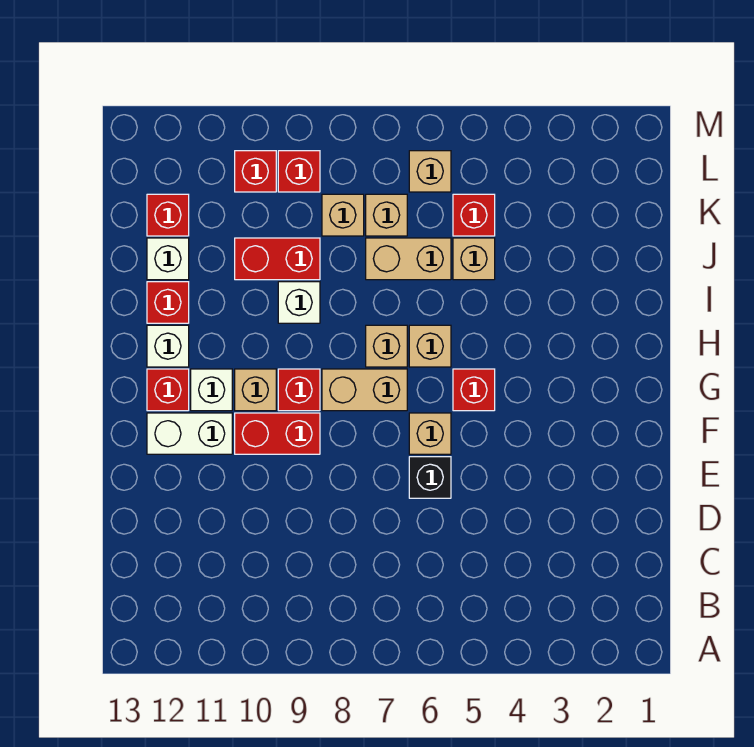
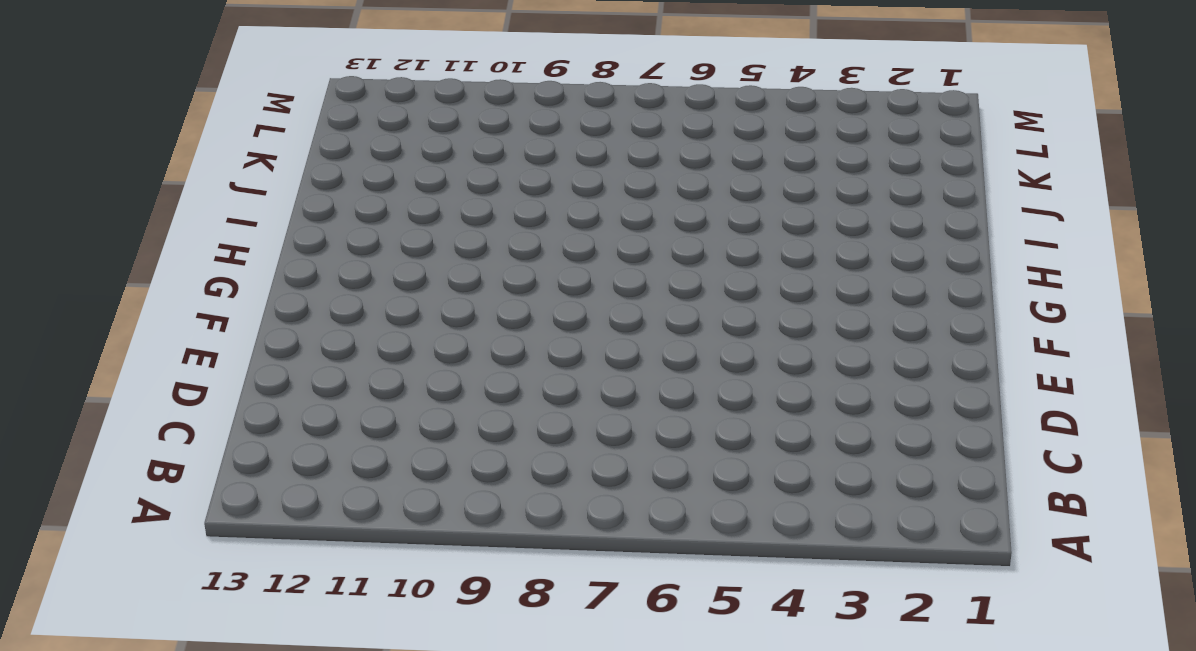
none -> black brick E6 level 1
none -> tan brick F6 level 1
none -> red brick F9:F10 level 1

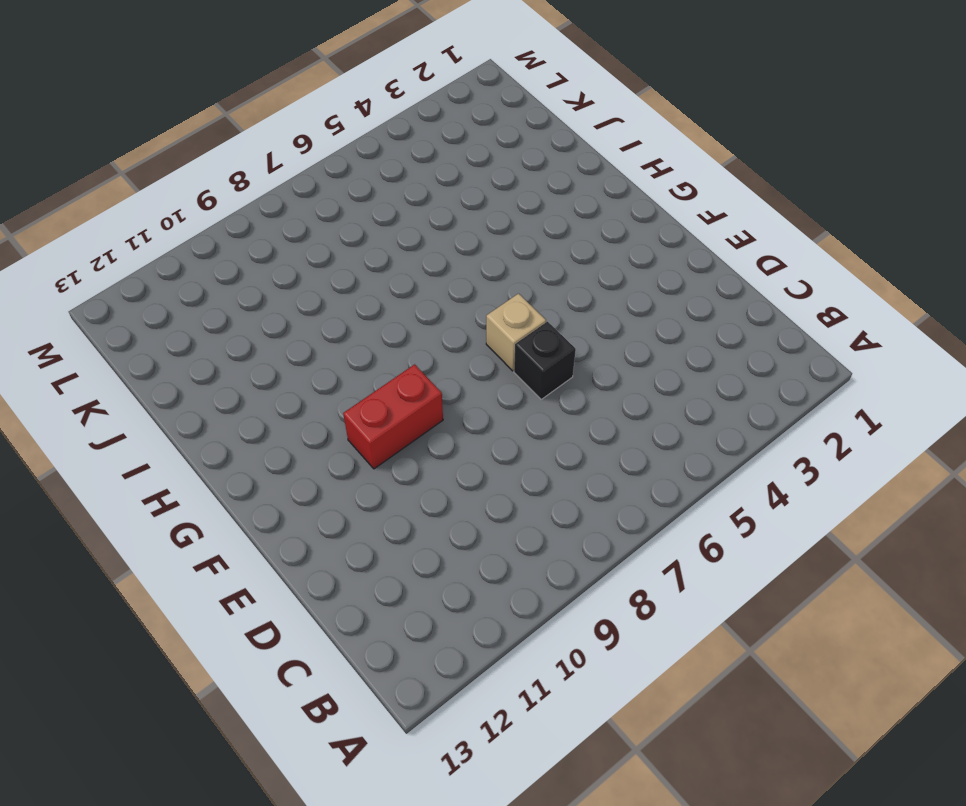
none -> white brick F11:F12 level 1
none -> red brick G5 level 1
none -> tan brick G7:G8 level 1

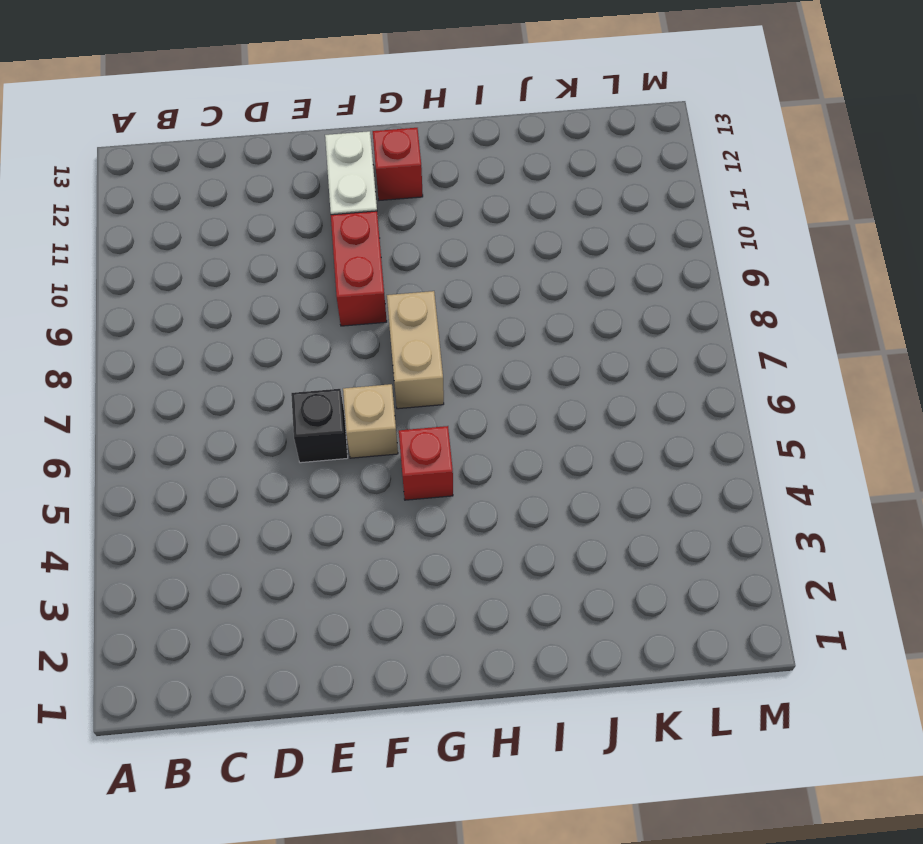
none -> red brick G9 level 1
none -> tan brick G10 level 1
none -> white brick G11 level 1

